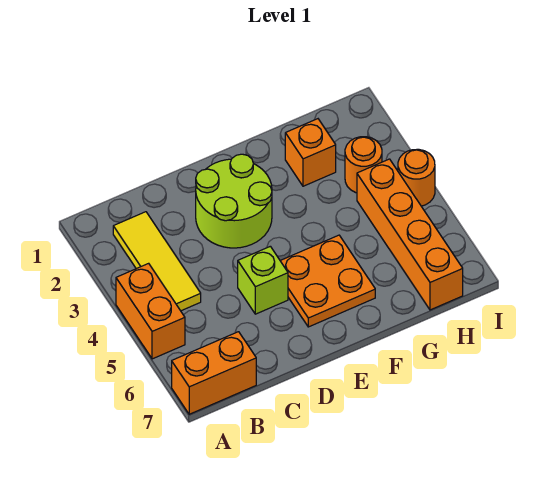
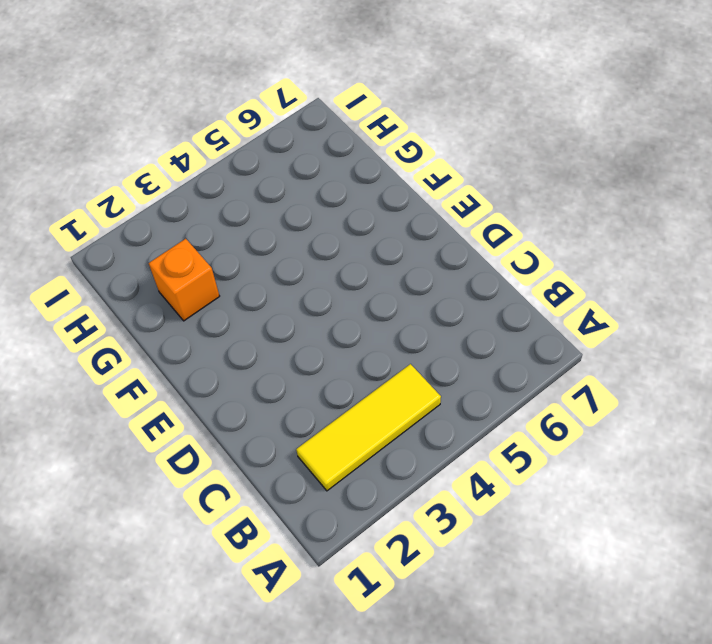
none -> orange brick A4:A5 level 1
none -> orange brick A7:B7 level 1

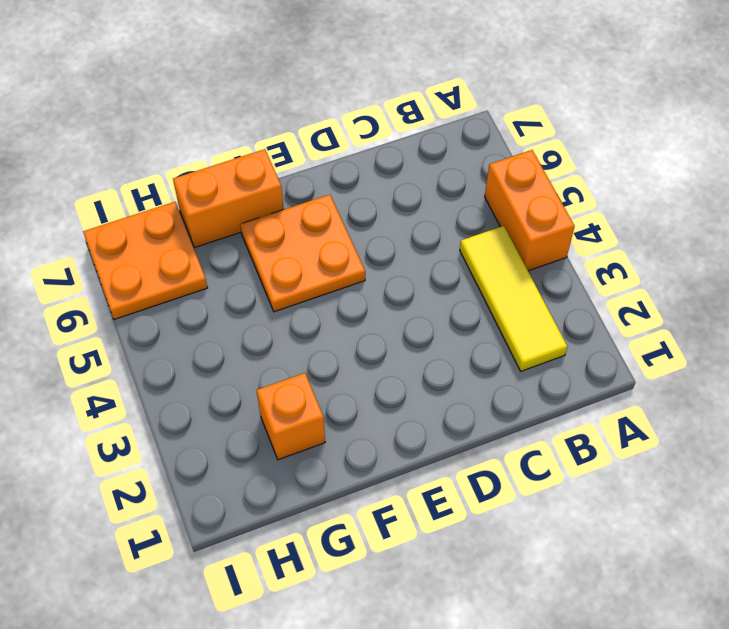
orange brick F7:G7 level 1 -> orange brick A7:B7 level 1
orange plate H6:I7 level 1 -> orange brick H4:H7 level 1
none -> lime round brick D2:E3 level 1
none -> lime brick D5 level 1

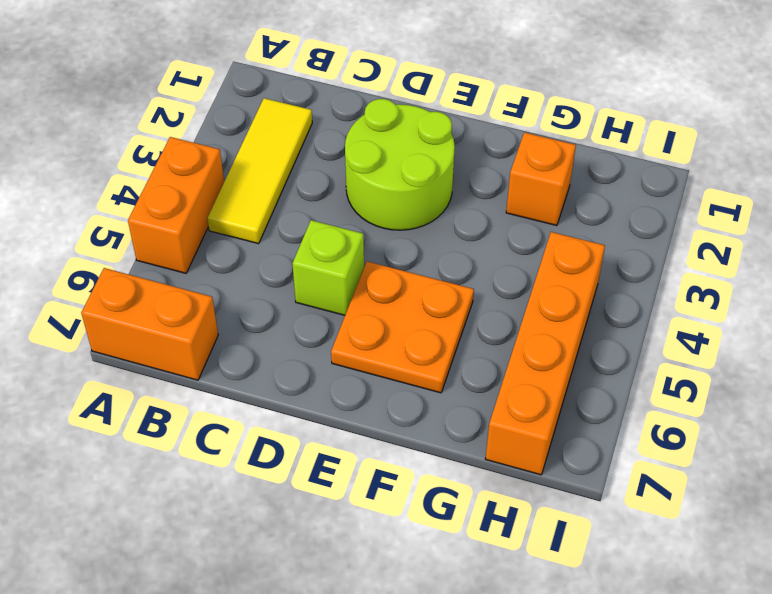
none -> orange round brick H3 level 1
none -> orange round brick I4 level 1

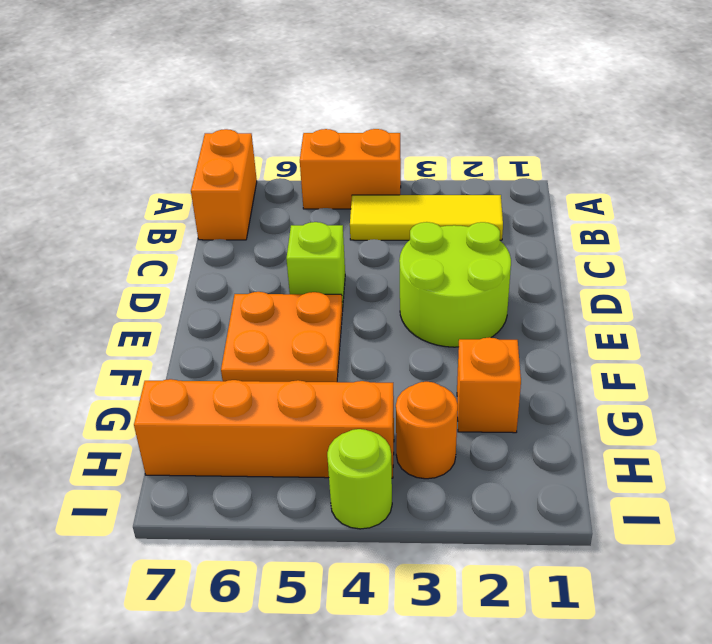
lime round brick I4 level 1 -> orange round brick I4 level 1

